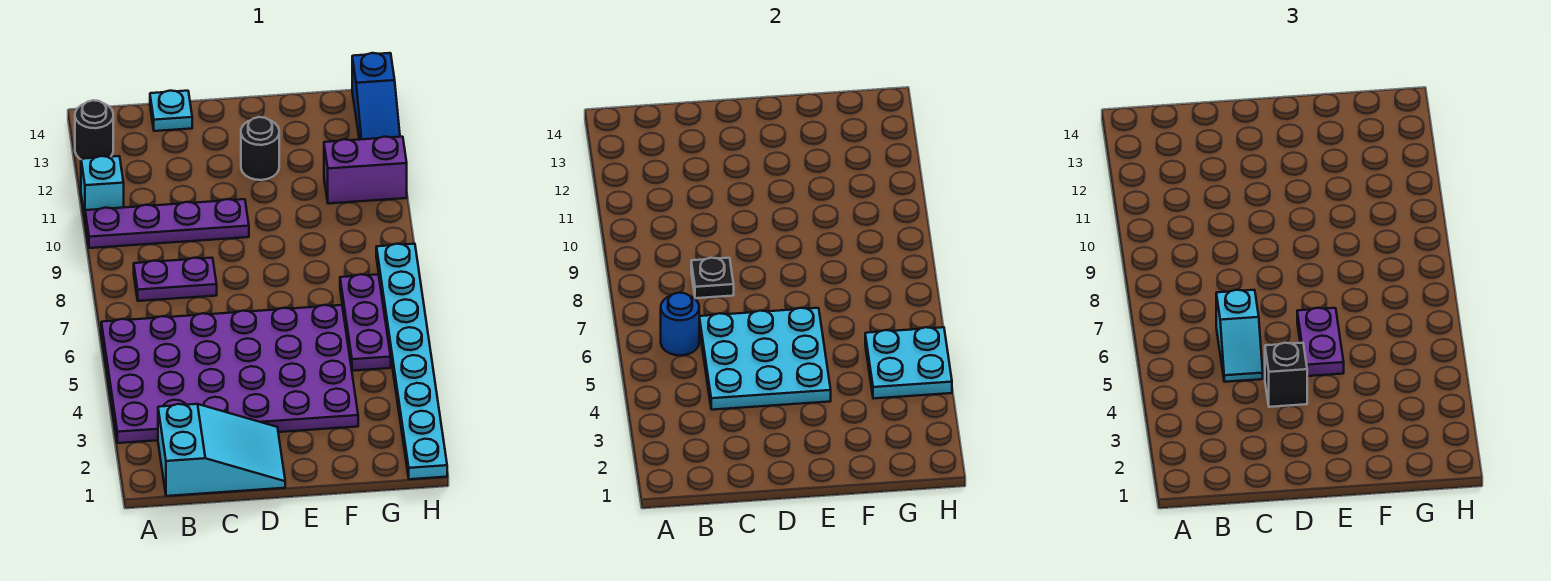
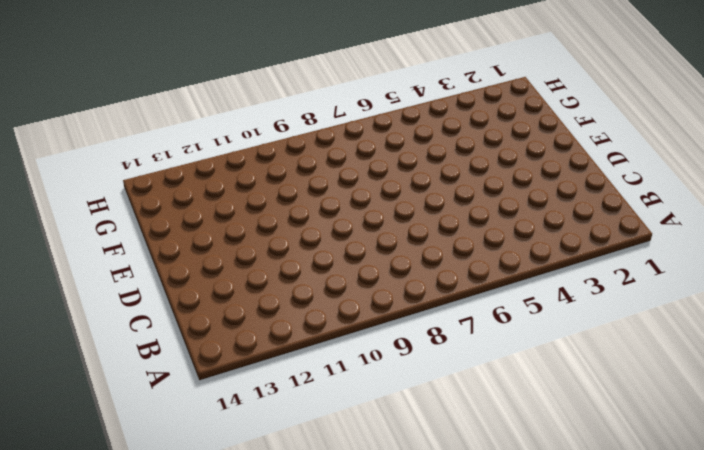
none -> purple plate A3:F6 level 1
none -> purple plate A10:D10 level 1
none -> cyan brick A11 level 1

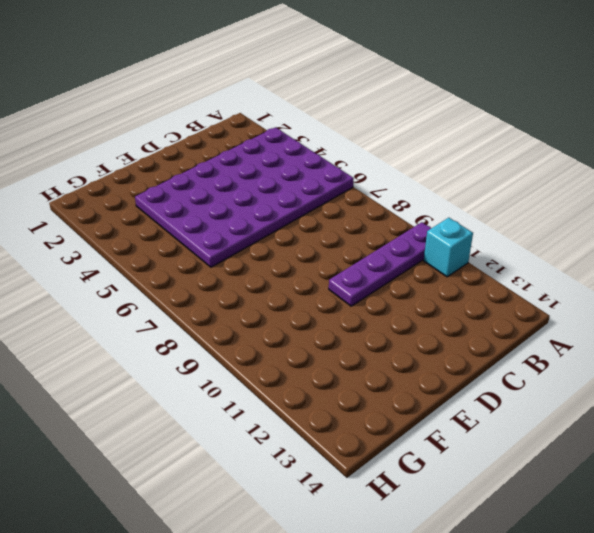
none -> black round brick A13 level 1
none -> cyan slope B1:D2 level 1 top B
none -> purple plate B8:C8 level 1

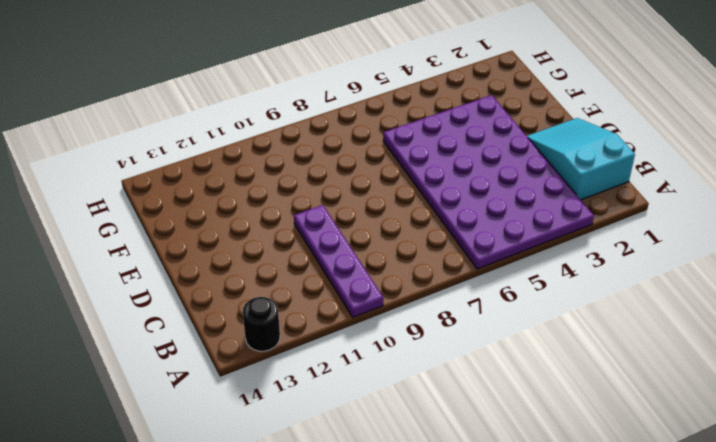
none -> cyan brick A11 level 1
none -> purple plate B8:C8 level 1
none -> cyan plate C14 level 1

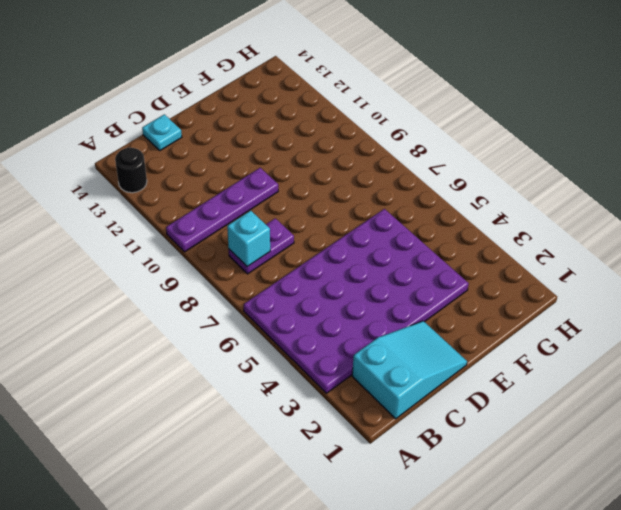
cyan brick B8 level 2 -> cyan brick A11 level 1
none -> black round brick E12 level 1
none -> purple plate G5:G7 level 1
none -> purple brick G11:H11 level 1

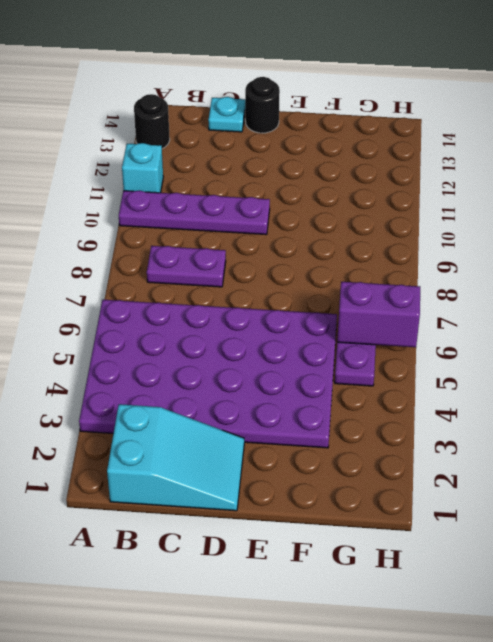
black round brick D14 level 1 -> black round brick E12 level 1
purple brick G6:H6 level 2 -> purple brick G11:H11 level 1
none -> cyan plate H1:H8 level 1
none -> blue slope H12:H14 level 1 top 14
none -> blue round brick B6 level 2

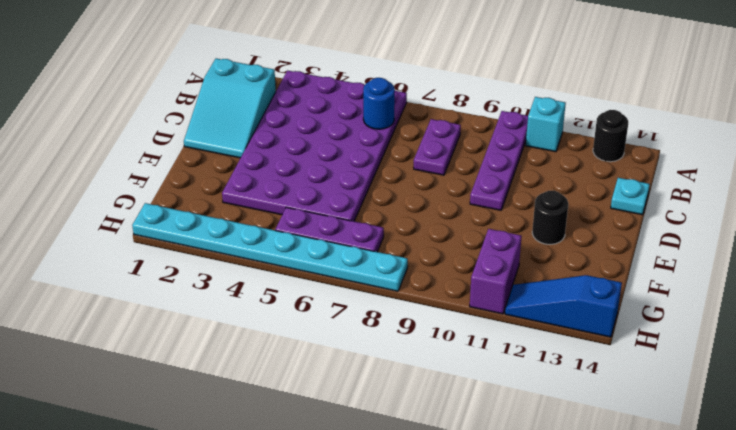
none -> cyan plate C4:E6 level 2
none -> black plate C8 level 2
none -> cyan plate G4:H5 level 2

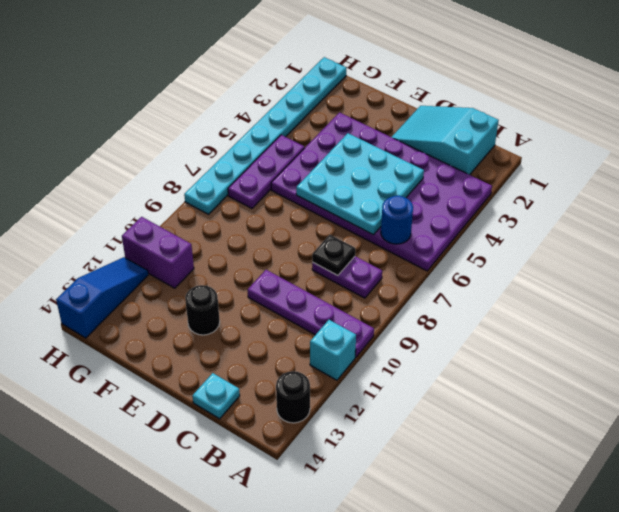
none -> cyan plate G4:H5 level 2
none -> cyan slope C5:C6 level 3 top 6
none -> black brick D4 level 3

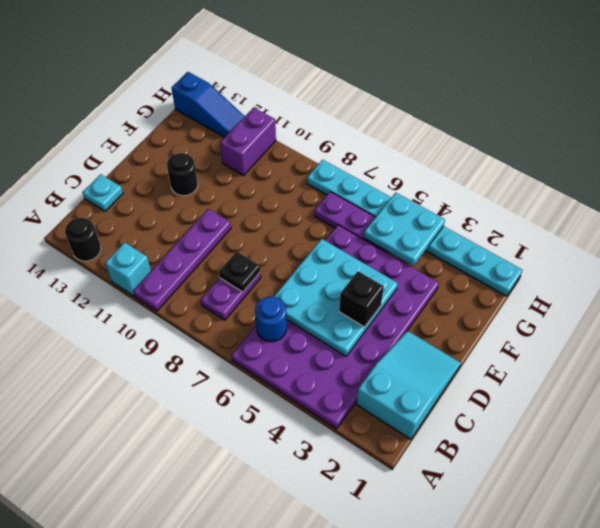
none -> cyan slope C5:C6 level 3 top 6
none -> purple plate E5:E6 level 3

